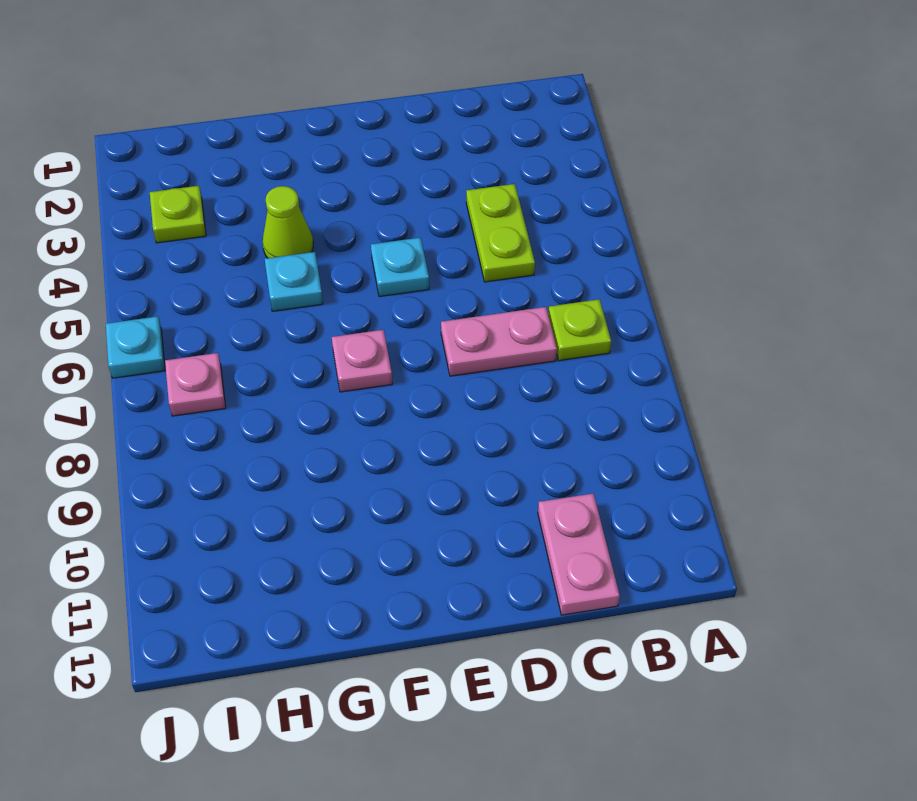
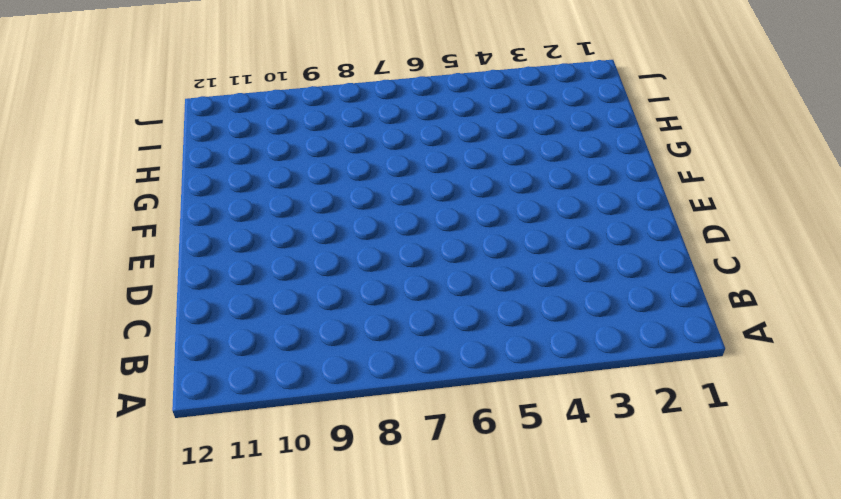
none -> lime plate B7 level 1
none -> lime plate C4:C5 level 1

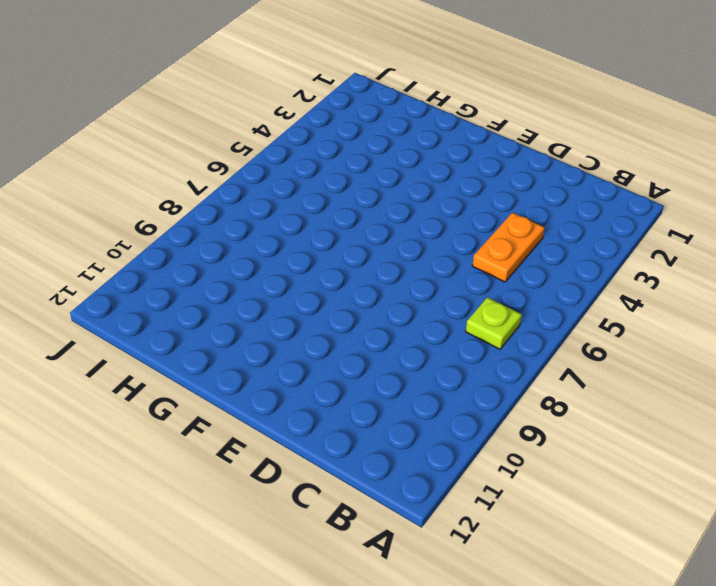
orange plate C4:C5 level 1 -> lime plate C4:C5 level 1
none -> pink plate C7:D7 level 1
none -> pink plate C11:C12 level 1

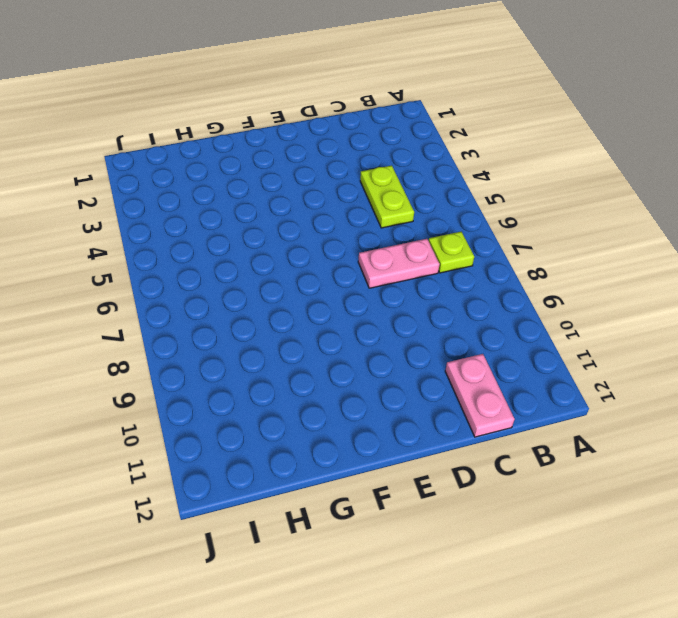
none -> cyan plate E5 level 1
none -> pink plate F7 level 1

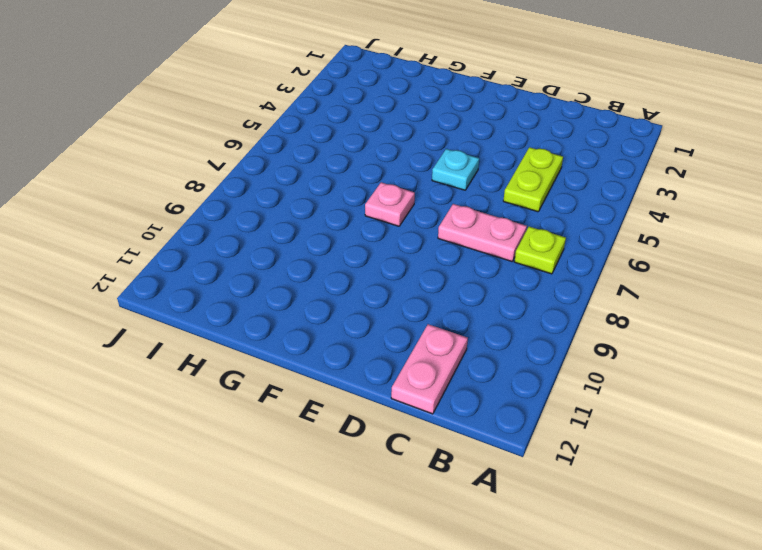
none -> lime cone G4 level 1
none -> cyan plate G5 level 1

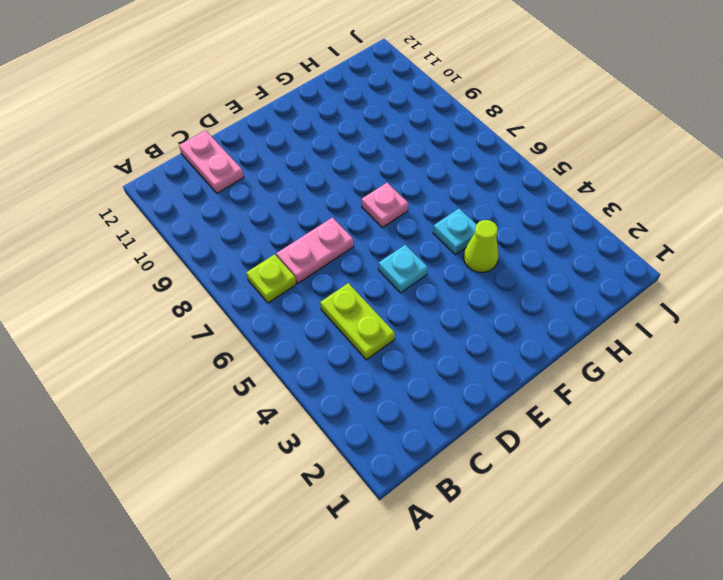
none -> lime plate I3 level 1
none -> pink plate I7 level 1

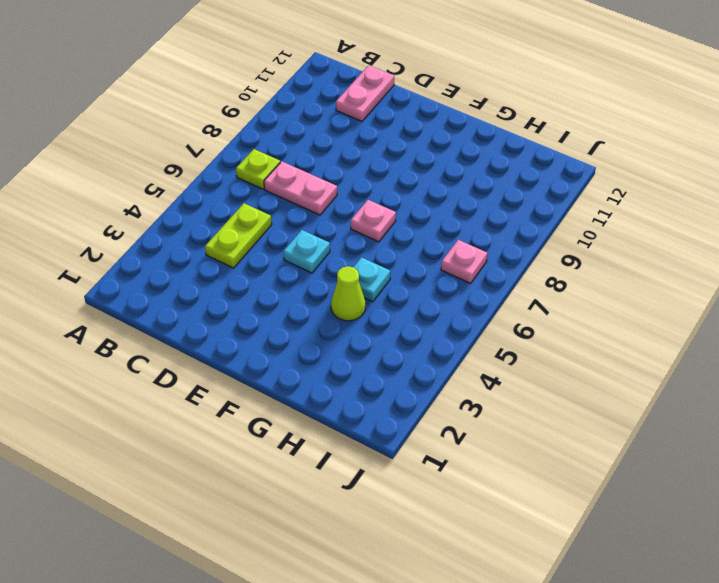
none -> lime plate I3 level 1
none -> cyan plate J6 level 1

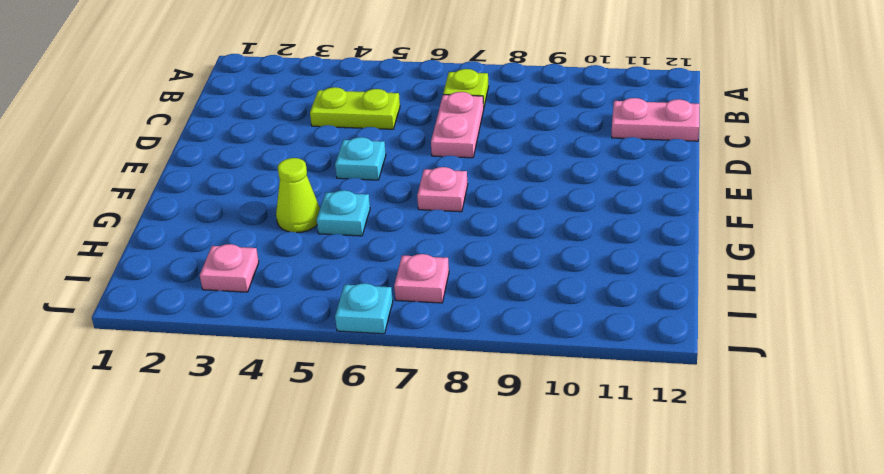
pink plate I3 level 1 -> lime plate I3 level 1

